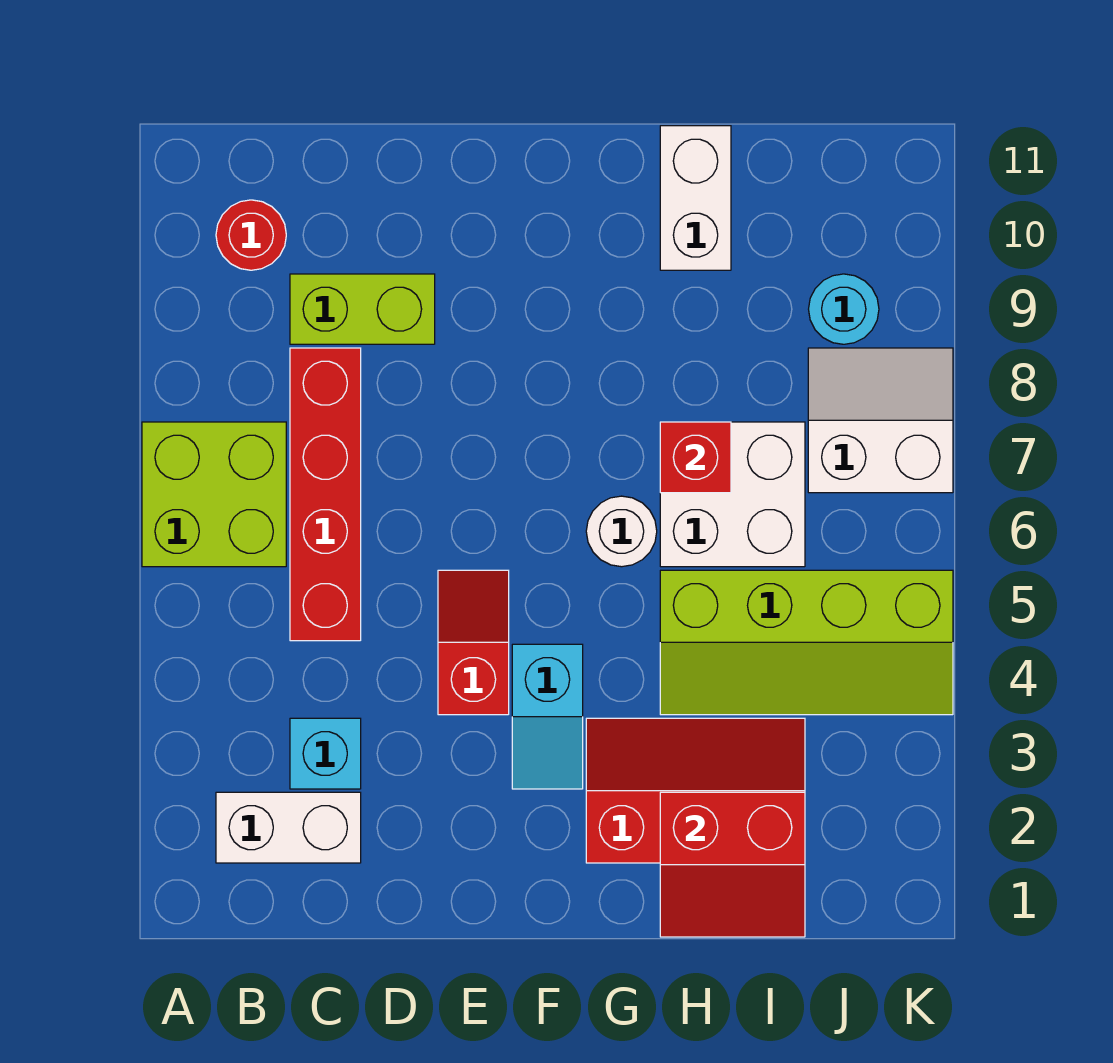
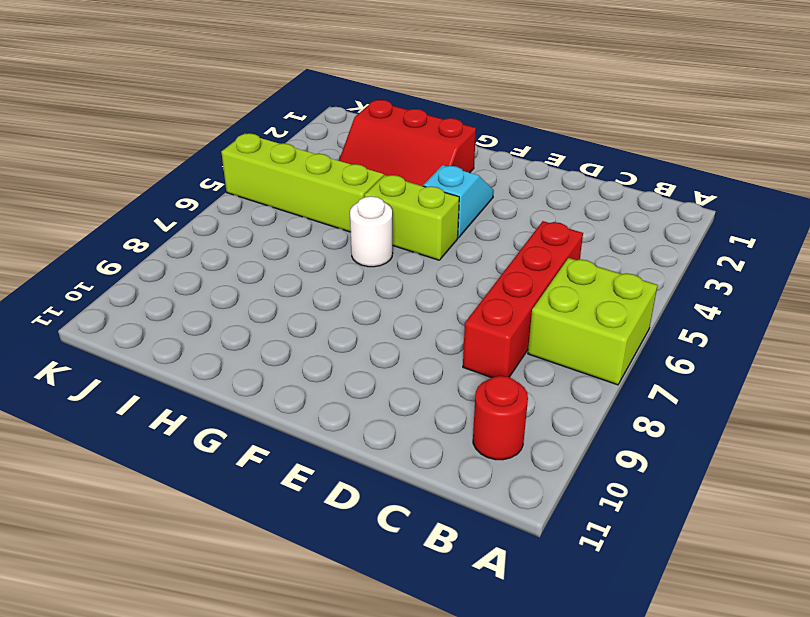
lime brick F5:G5 level 1 -> lime brick C9:D9 level 1
none -> white brick B2:C2 level 1
none -> cyan brick C3 level 1
none -> red slope E4:E5 level 1 top 4

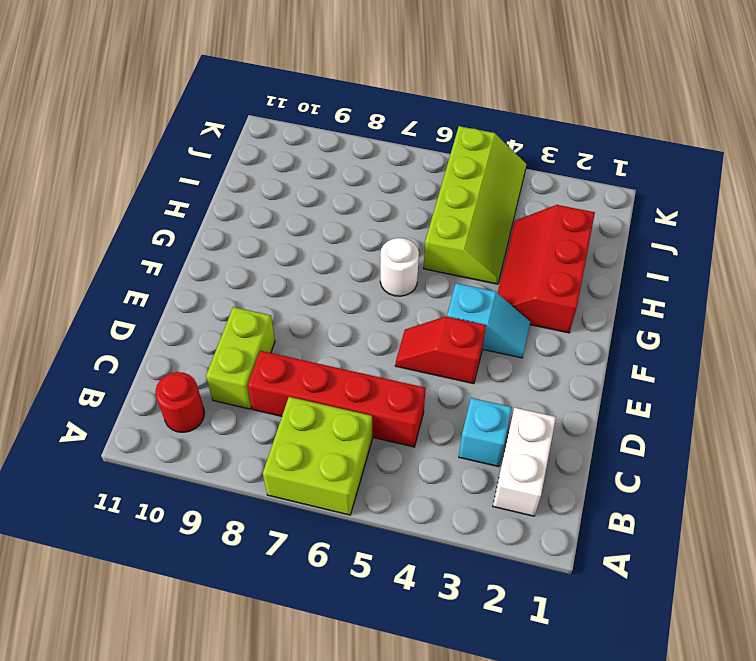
none -> white brick H6:I7 level 1
none -> white brick H10:H11 level 1
none -> white slope J7:K8 level 1 top 7

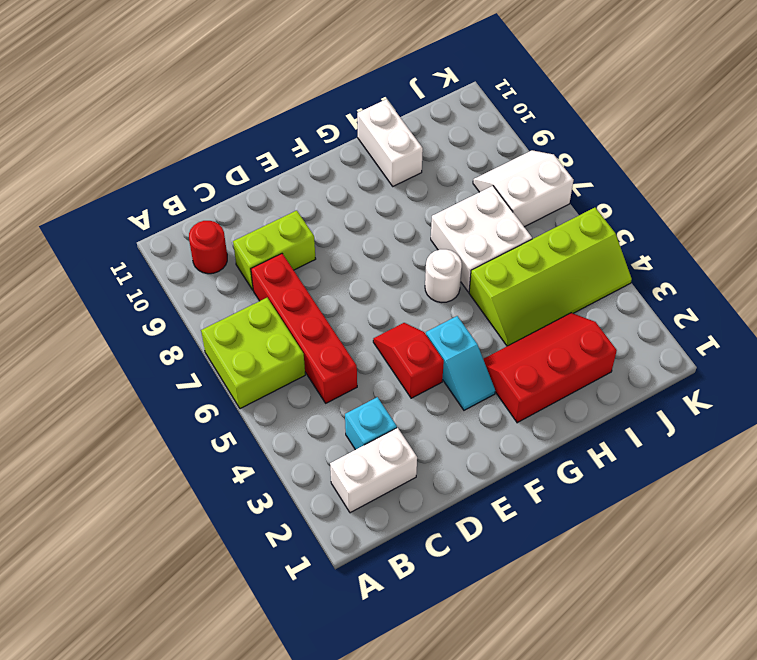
none -> cyan round brick J9 level 1
none -> red slope H1:I2 level 2 top 2
none -> red brick H7 level 2

